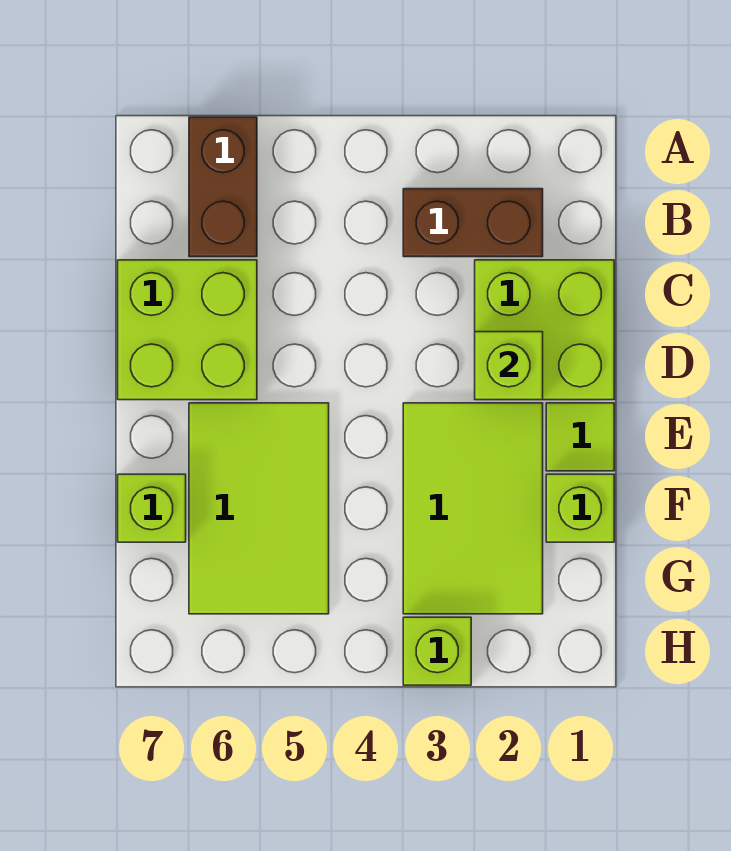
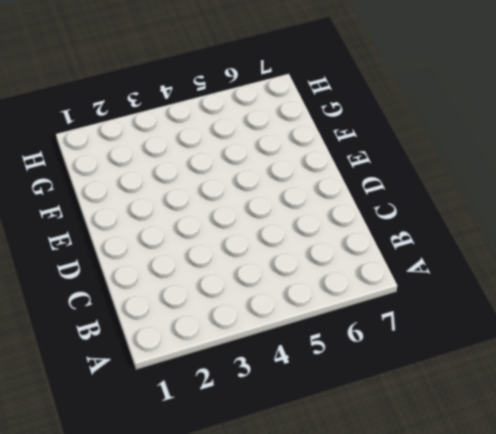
none -> brown brick A6:B6 level 1
none -> brown brick B2:B3 level 1

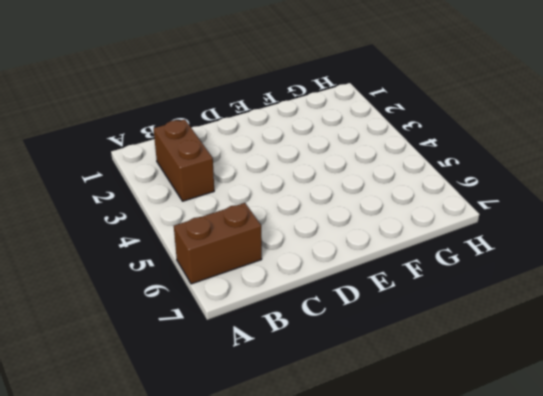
none -> lime brick C1:D2 level 1
none -> lime brick C6:D7 level 1

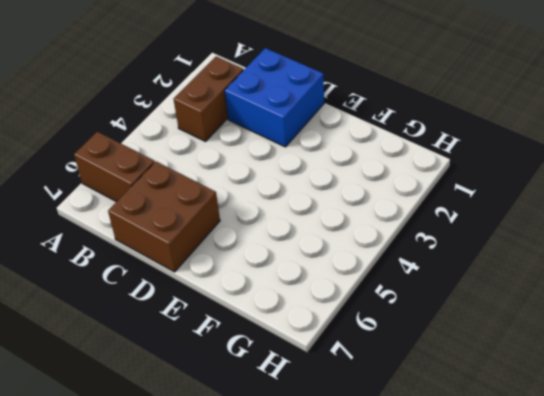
blue brick C1:D2 level 1 -> lime brick C1:D2 level 1
brown brick C6:D7 level 1 -> lime brick C6:D7 level 1
none -> lime tile E1 level 1
none -> lime tile E2:G3 level 1

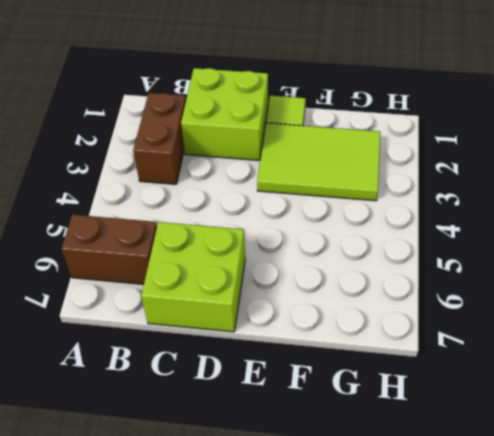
none -> lime tile E5:G6 level 1
none -> lime brick F1 level 1

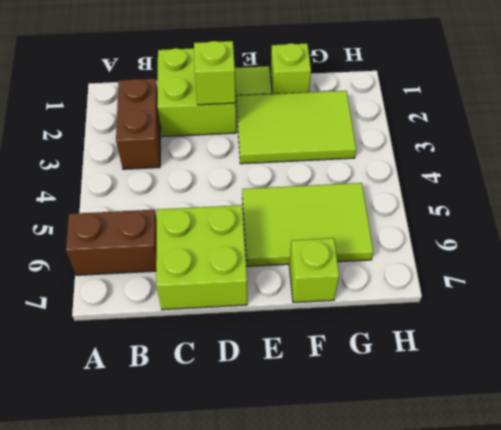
none -> lime brick H3 level 1

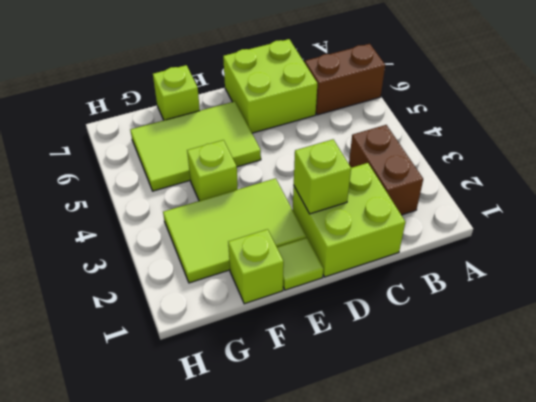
lime brick F4 level 1 -> lime brick H3 level 1

